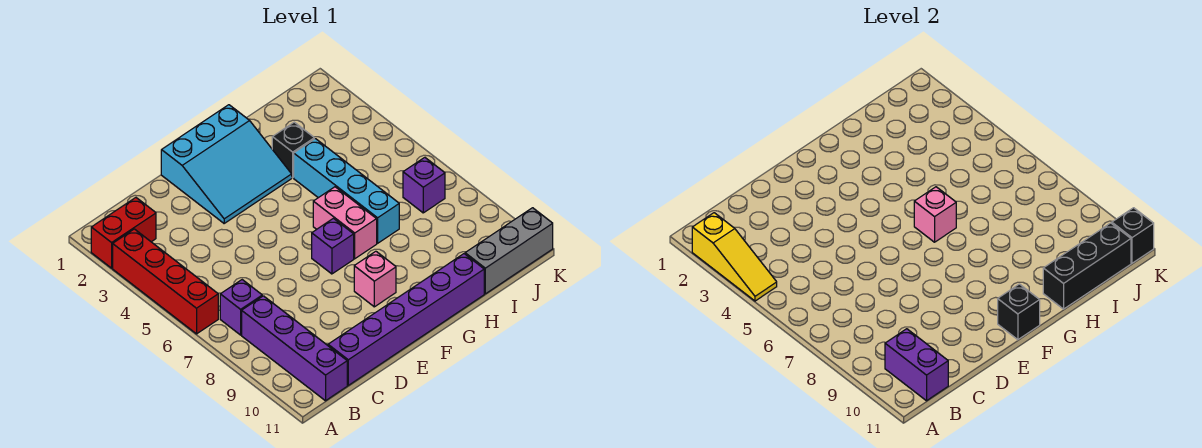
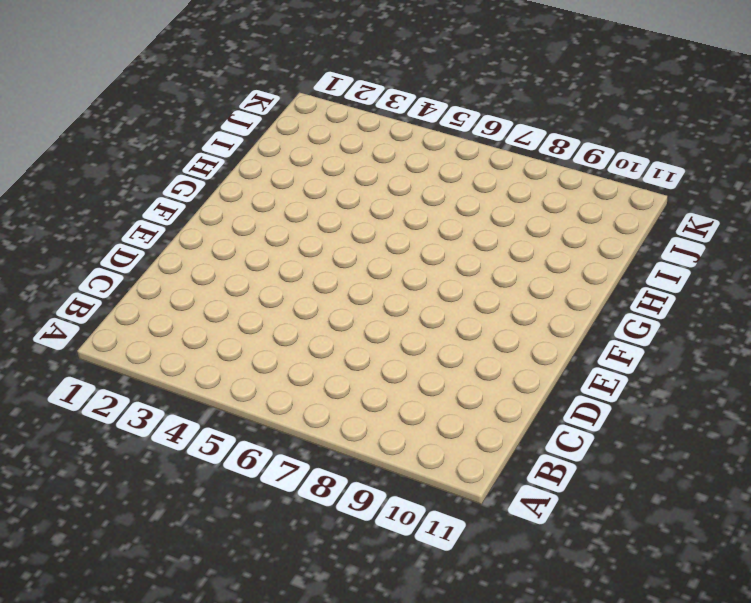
none -> red brick A2:B2 level 1
none -> red brick A3:A6 level 1
none -> purple brick B7 level 1

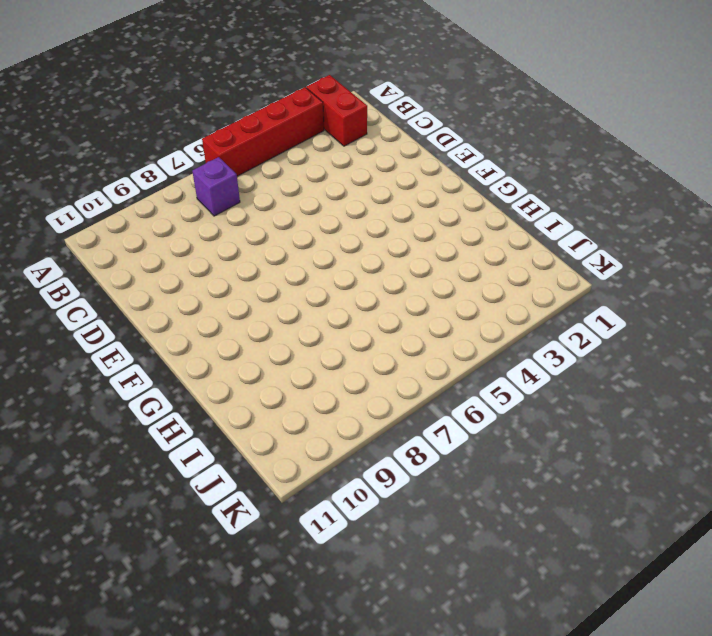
none -> purple brick B8:B11 level 1
none -> purple brick C11:H11 level 1
none -> cyan slope E1:G3 level 1 top 1

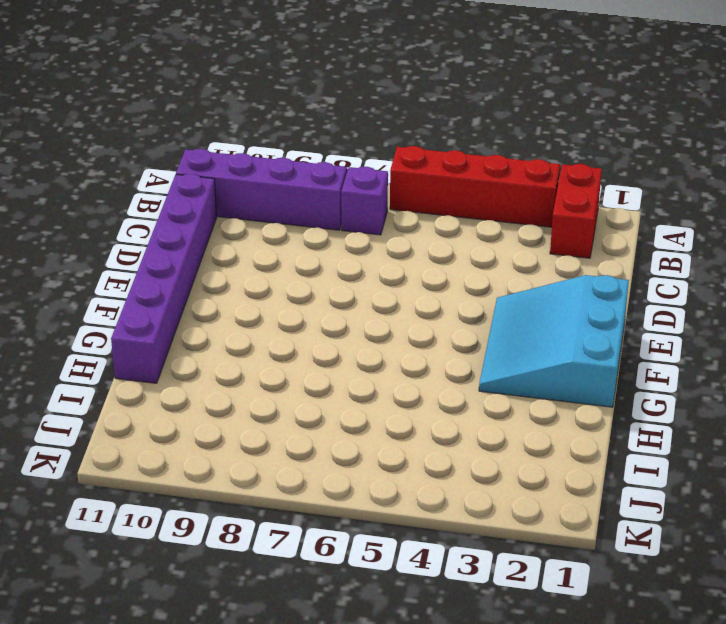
none -> purple brick F7 level 1
none -> pink brick F9 level 1
none -> pink brick G6:G7 level 1

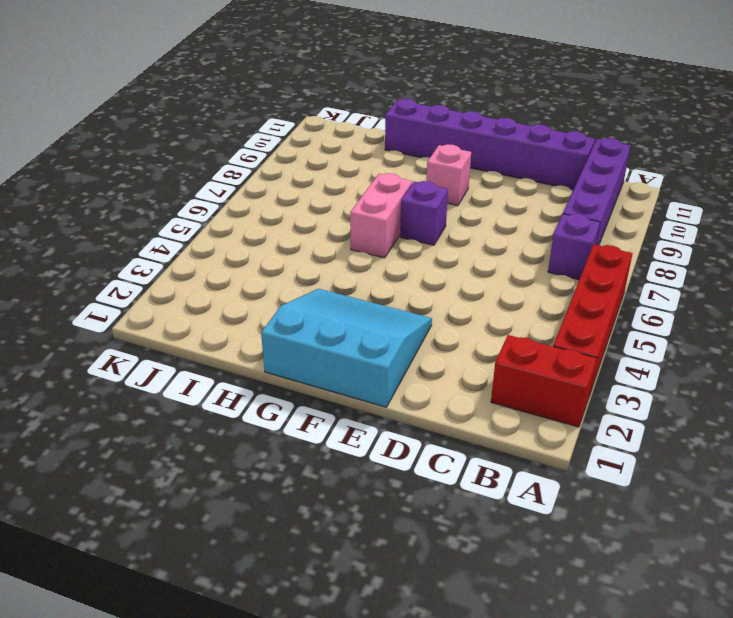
none -> black brick H3 level 1
none -> cyan brick H4:H7 level 1
none -> grey brick I11:K11 level 1

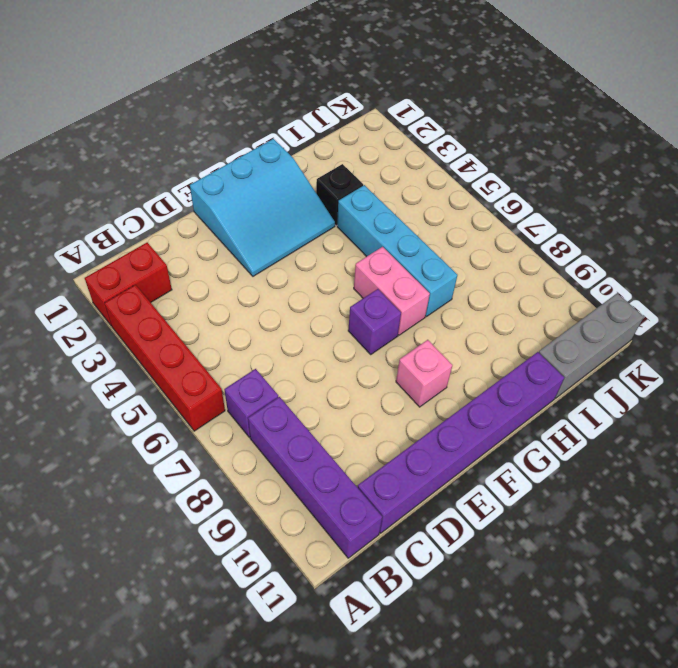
none -> purple brick J7 level 1
none -> yellow slope A2:A4 level 2 top 2
none -> purple brick B10:B11 level 2

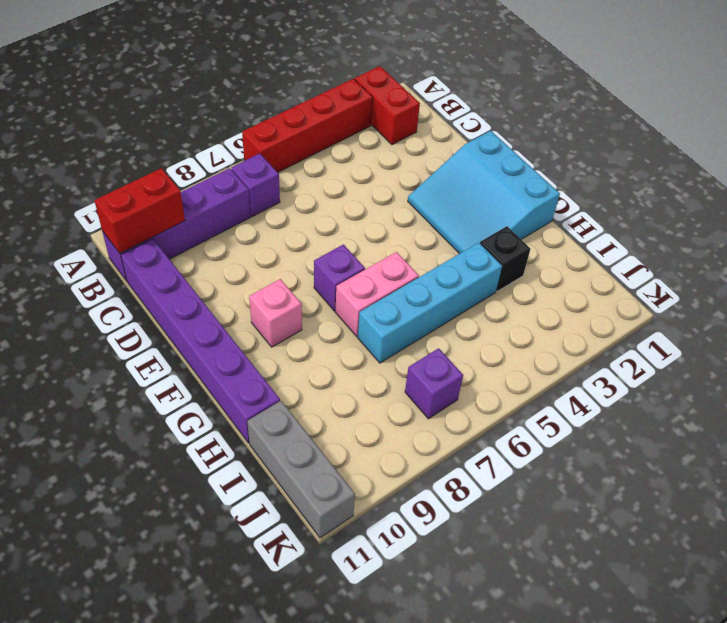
red brick B10:B11 level 2 -> purple brick B10:B11 level 2
none -> yellow slope A2:A4 level 2 top 2
none -> black brick F11 level 2
none -> pink brick G6 level 2

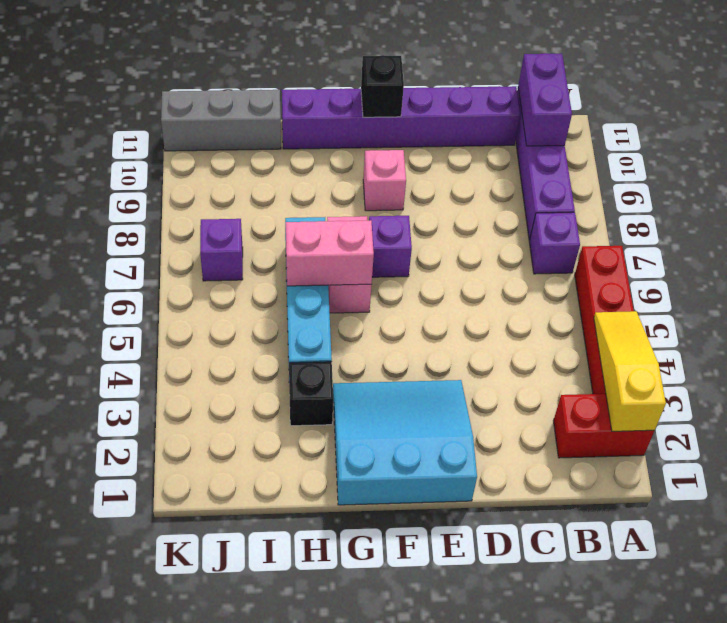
pink brick G6:H6 level 2 -> pink brick G6 level 2
none -> black brick H11:J11 level 2
none -> black brick K11 level 2

